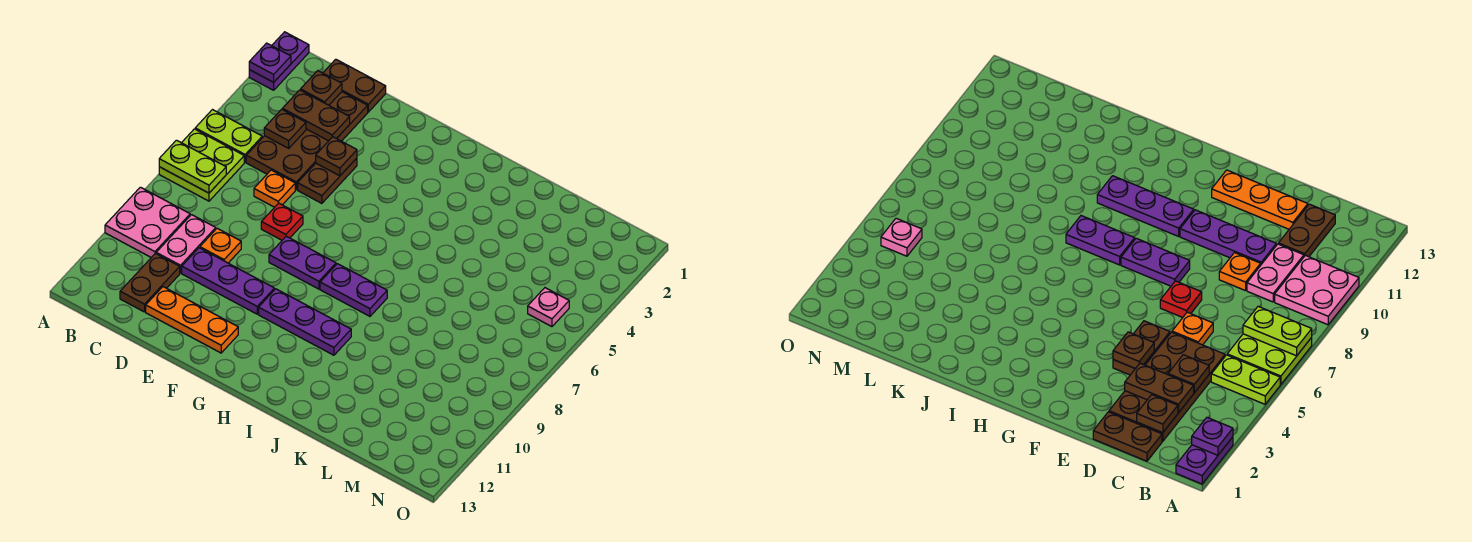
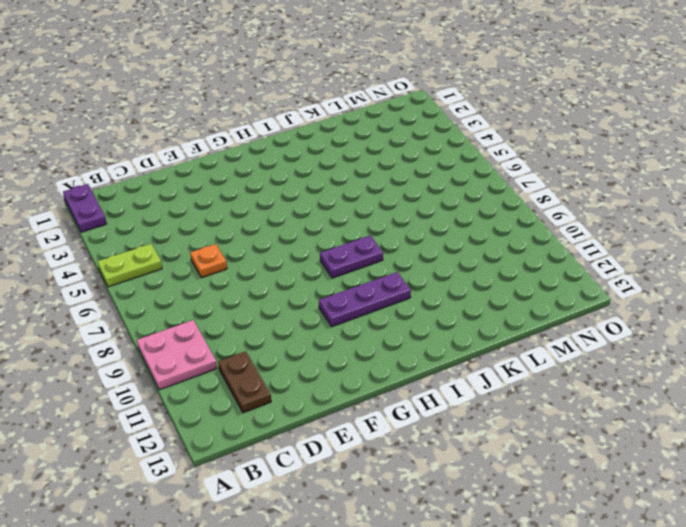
none -> lime plate A6:B7 level 1
none -> brown plate C1:D1 level 1
none -> brown plate C2:D5 level 1

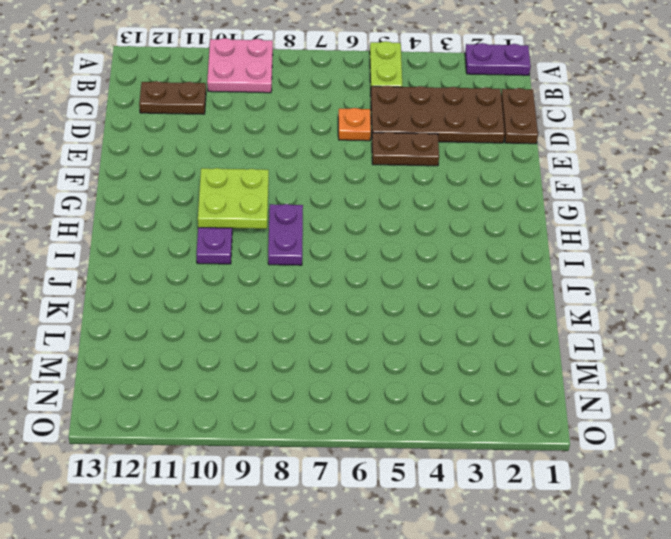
lime plate G9:H10 level 2 -> lime plate A6:B7 level 1
none -> pink plate C9:C10 level 1
none -> orange plate D9 level 1
none -> purple plate D10:F10 level 1

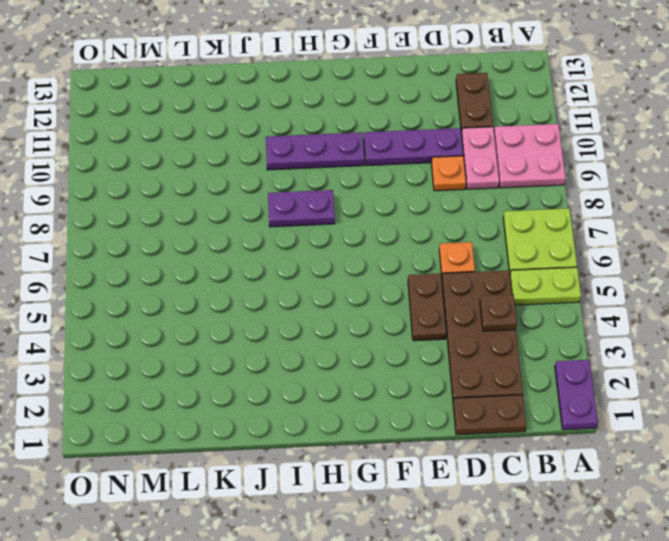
none -> orange plate D12:F12 level 1
none -> red plate E7 level 1
none -> purple plate F8:G8 level 1

